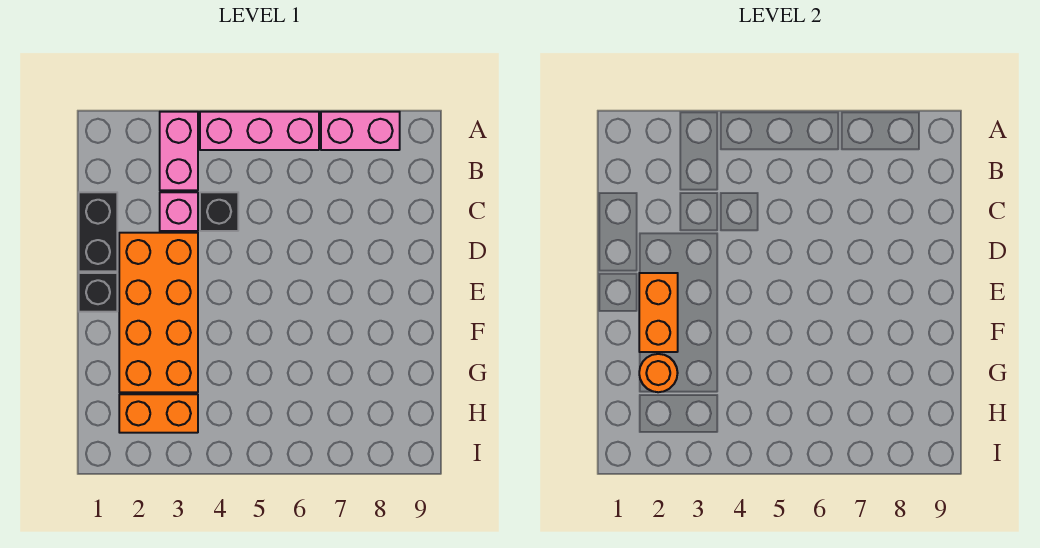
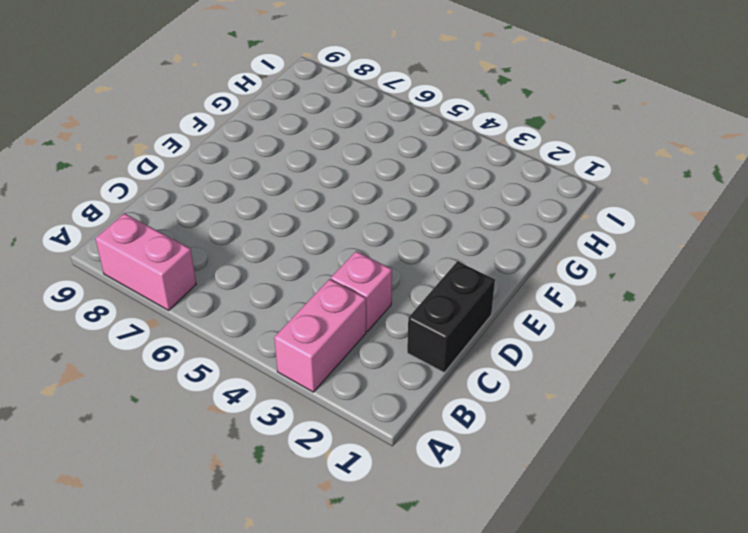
none -> pink brick A4:A6 level 1
none -> black brick C4 level 1

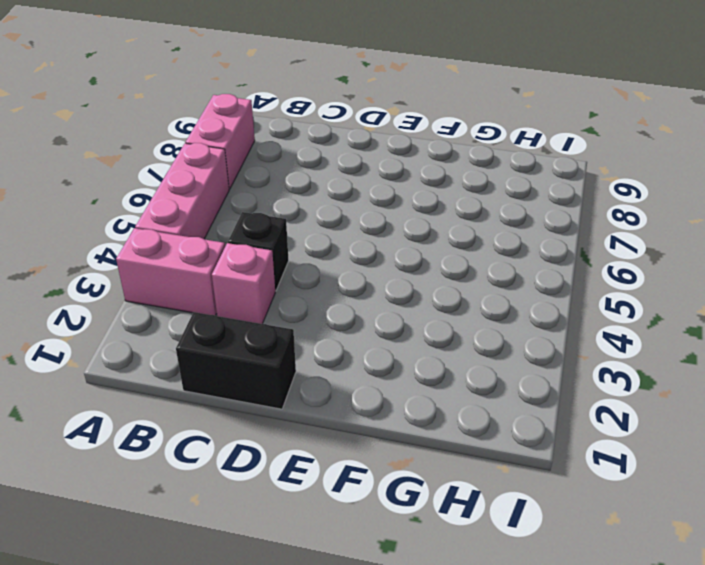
none -> orange brick D2:G3 level 1
none -> black brick E1 level 1

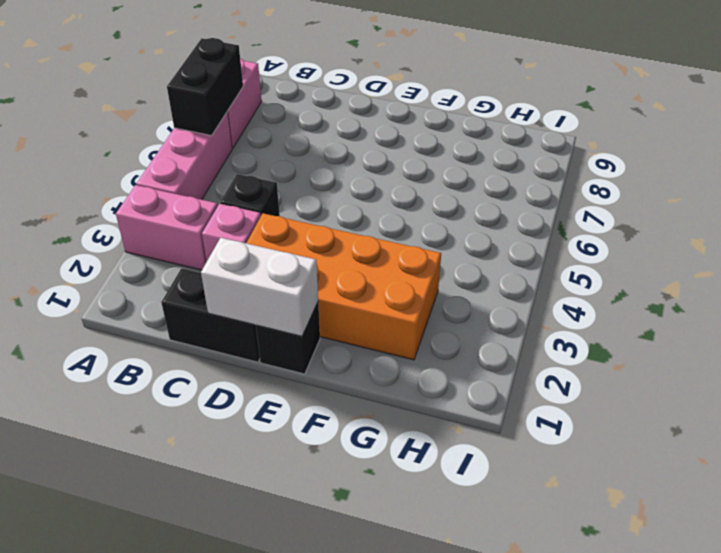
black brick A6:A7 level 2 -> none
white brick D1:E1 level 2 -> none
none -> orange brick H2:H3 level 1
none -> orange brick E2:F2 level 2

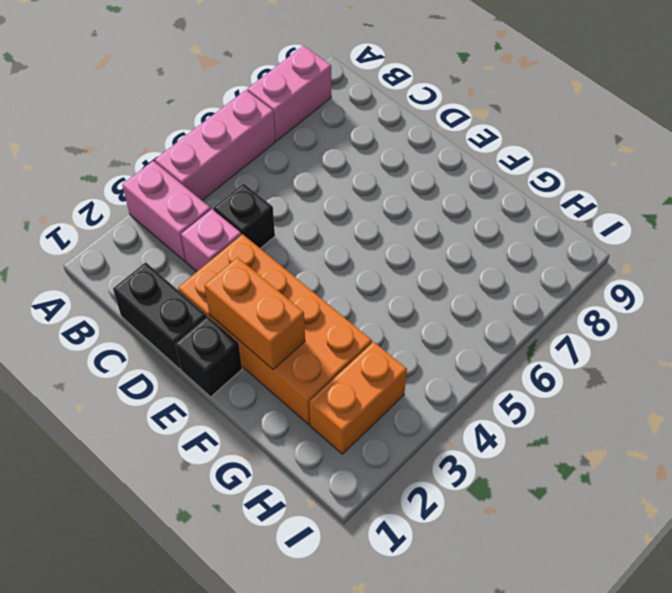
none -> orange round brick G2 level 2

